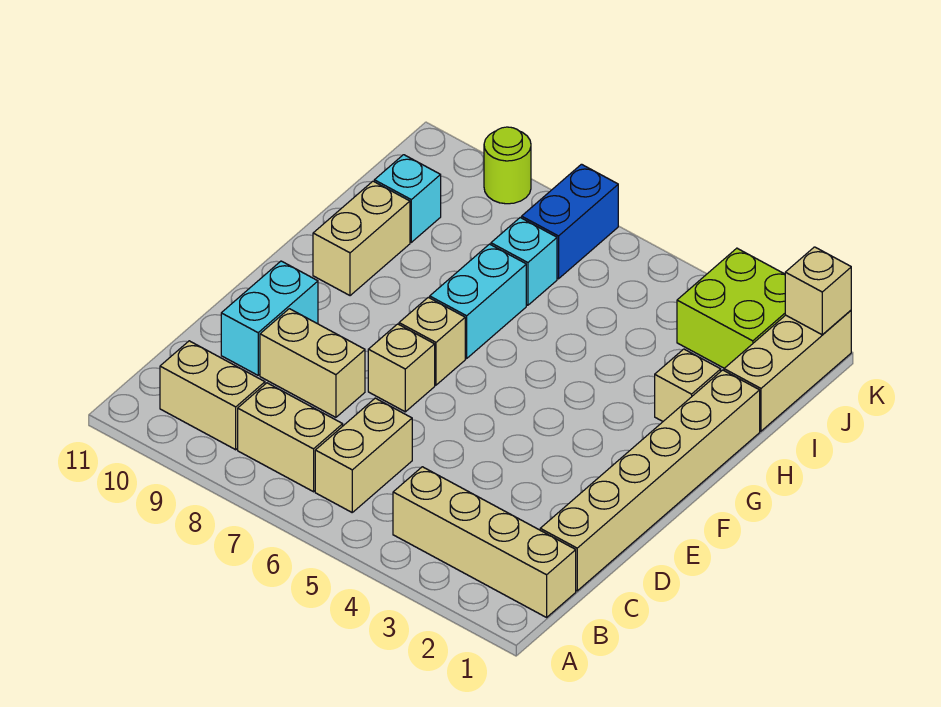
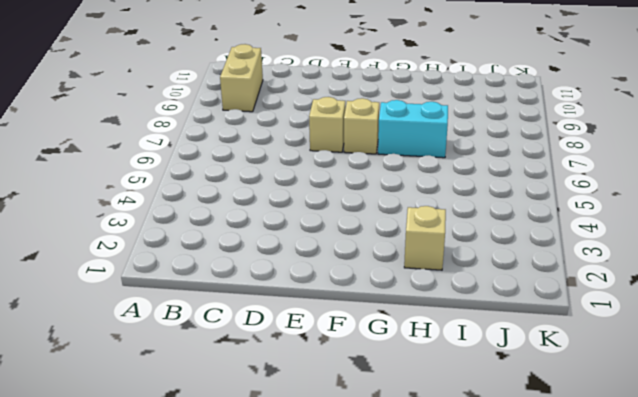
none -> tan brick B1:B4 level 1
none -> tan brick B6:C6 level 1
none -> tan brick B7:B8 level 1

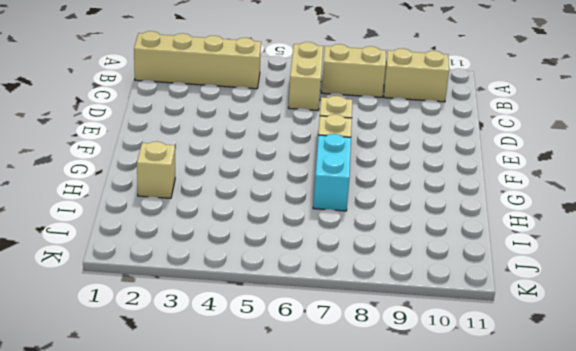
none -> tan brick C1:H1 level 1
none -> tan brick D8:D9 level 1
none -> cyan brick D10:E10 level 1

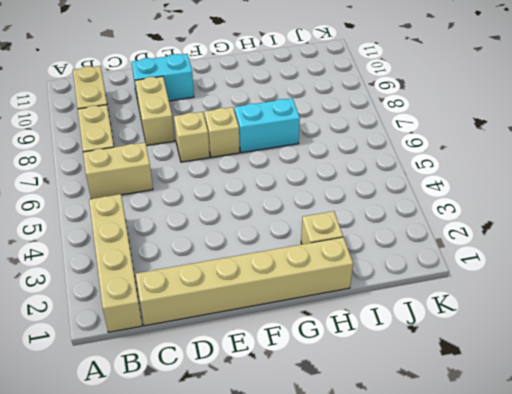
none -> tan brick G10:H10 level 1
none -> tan brick I1:K1 level 1
none -> cyan brick I7 level 1

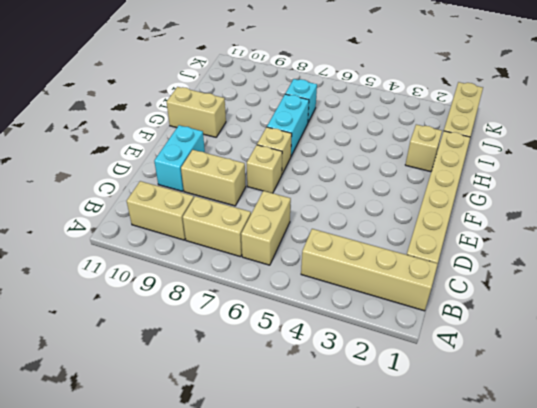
tan brick G10:G11 level 1 -> tan brick G10:H10 level 1
none -> cyan brick I10 level 1
none -> lime brick J2:K3 level 1
none -> blue brick J7:K7 level 1

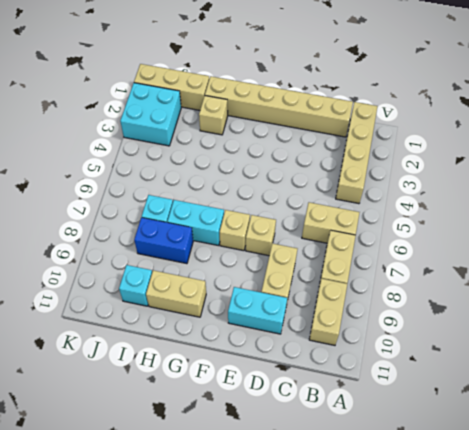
blue brick H8:I8 level 1 -> blue brick J7:K7 level 1
cyan brick J2:K3 level 1 -> lime brick J2:K3 level 1
none -> lime round brick K9 level 1
none -> tan brick K1 level 2

